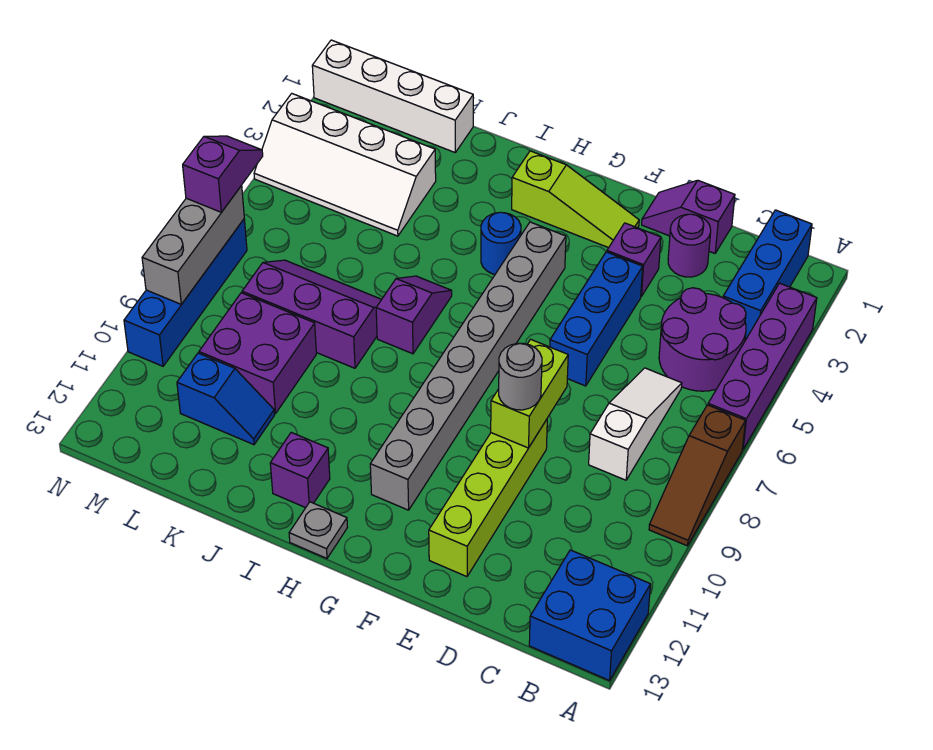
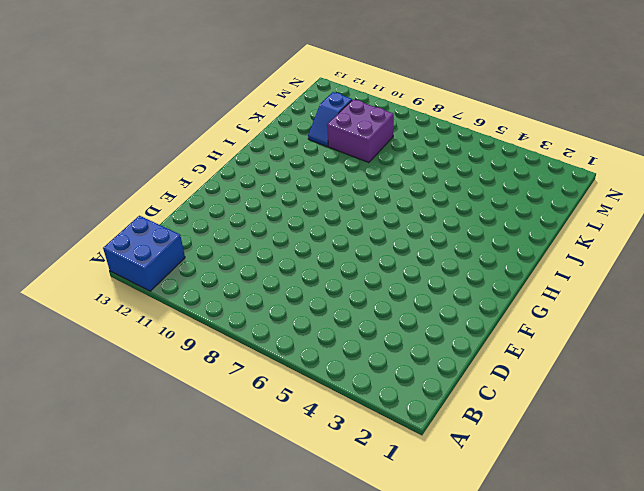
none -> purple brick A3:A6 level 1
none -> brown slope A7:A9 level 1 top 7
none -> blue brick B1:B3 level 1

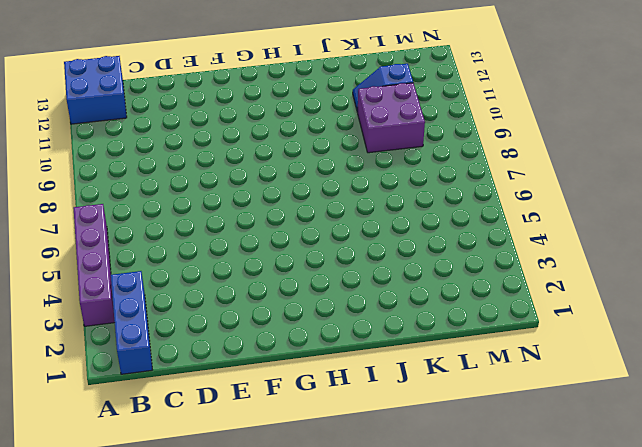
none -> brown slope A7:A9 level 1 top 7
none -> purple round brick B4:C5 level 1
none -> white slope C6:C8 level 1 top 8

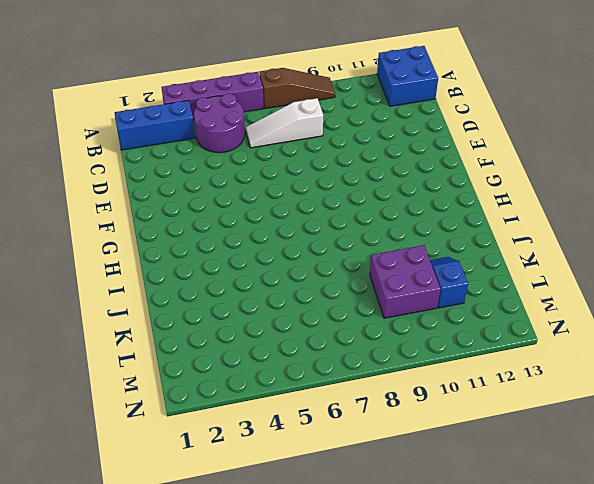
none -> purple slope D1:E1 level 1 top D
none -> purple round brick D2 level 1
none -> purple brick E3 level 1

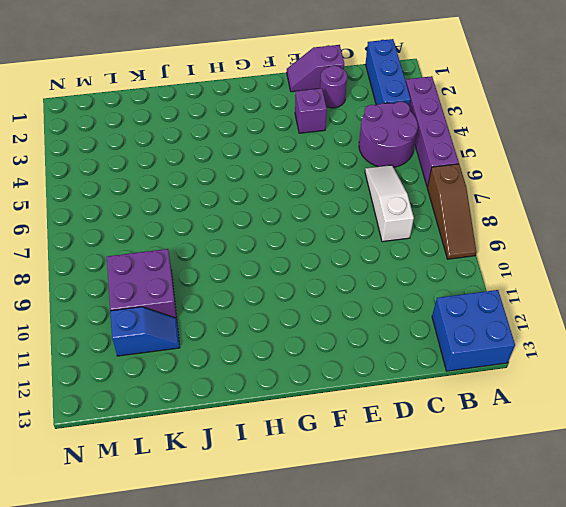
none -> blue brick E4:E6 level 1
none -> lime brick E9:E12 level 1
none -> lime slope F2:H2 level 1 top H

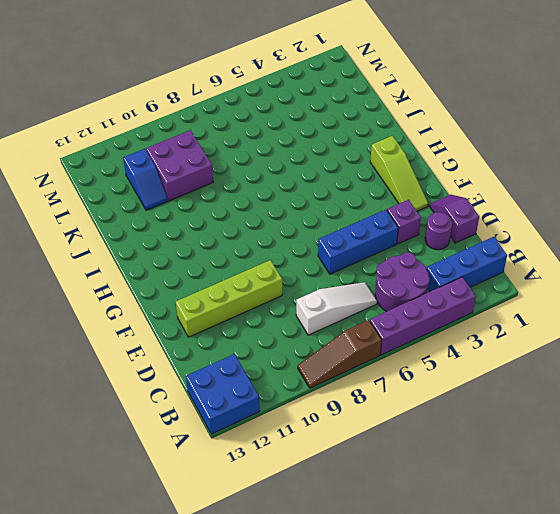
none -> grey brick G4:G11 level 1
none -> blue round brick H4 level 1
none -> grey plate H13 level 1

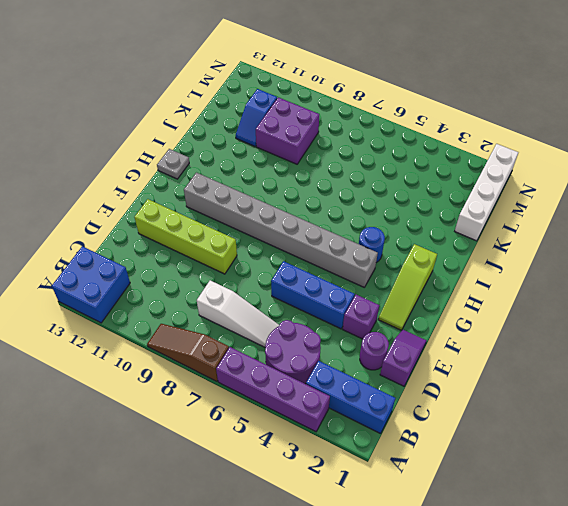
none -> purple slope I6:I7 level 1 top 7
none -> purple brick I12 level 1
none -> purple slope J7:L8 level 1 top 8

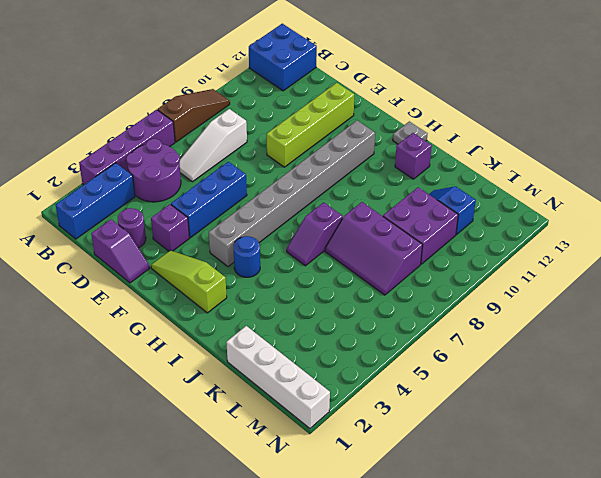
none -> white slope K3:N4 level 1 top 3
none -> blue brick N7:N10 level 1
none -> lime brick E8:E9 level 2

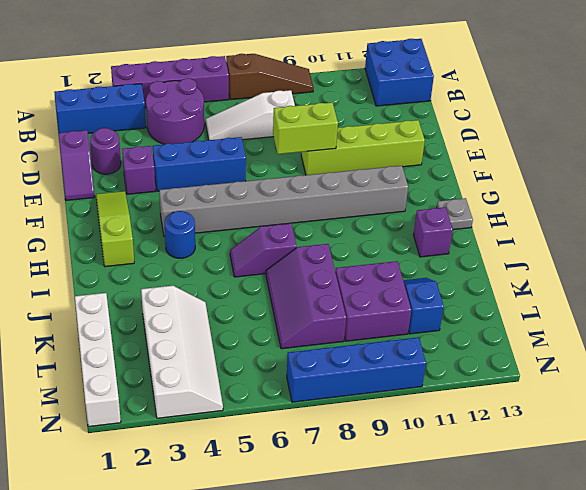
none -> grey brick N7:N9 level 2
none -> grey round brick E9 level 3
none -> purple slope N6:N7 level 3 top 7

